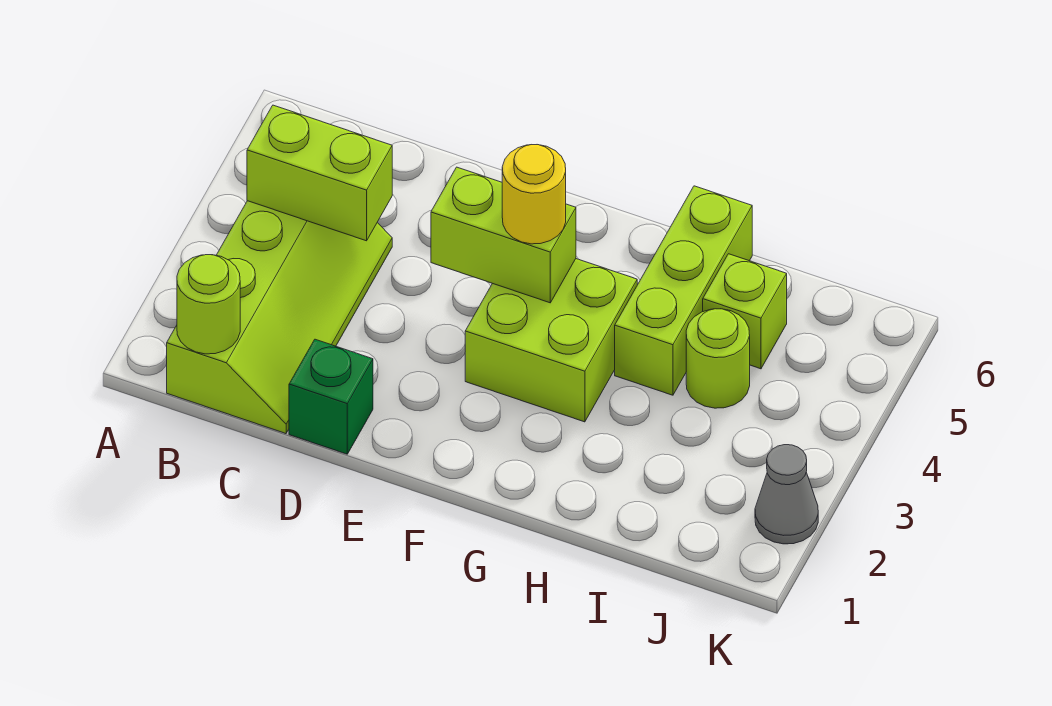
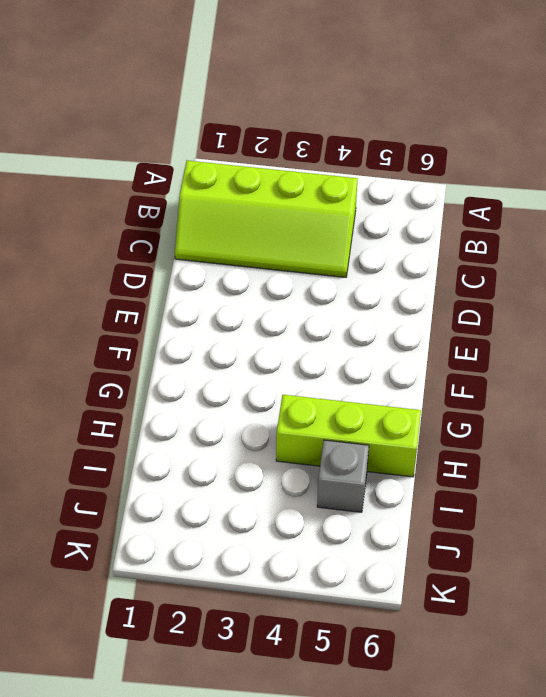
grey brick I5 level 1 -> lime brick I5 level 1
none -> green brick D1 level 1
none -> lime brick F3:G4 level 1

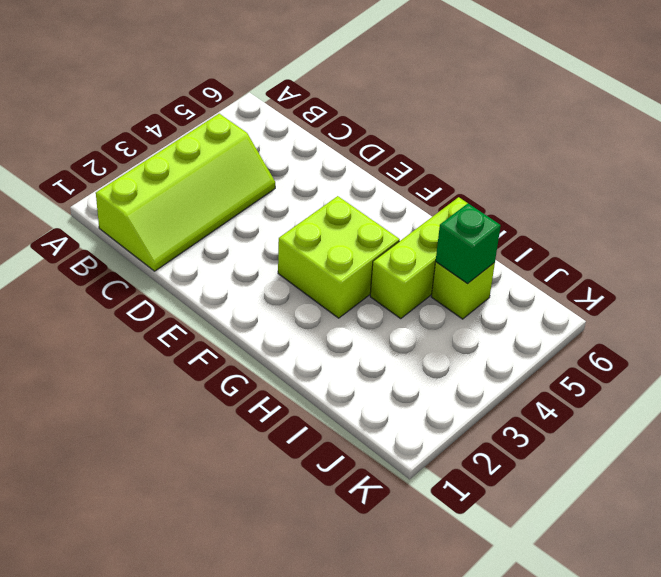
green brick I5 level 2 -> green brick D1 level 1
none -> lime round brick I4 level 1
none -> grey cone K2 level 1

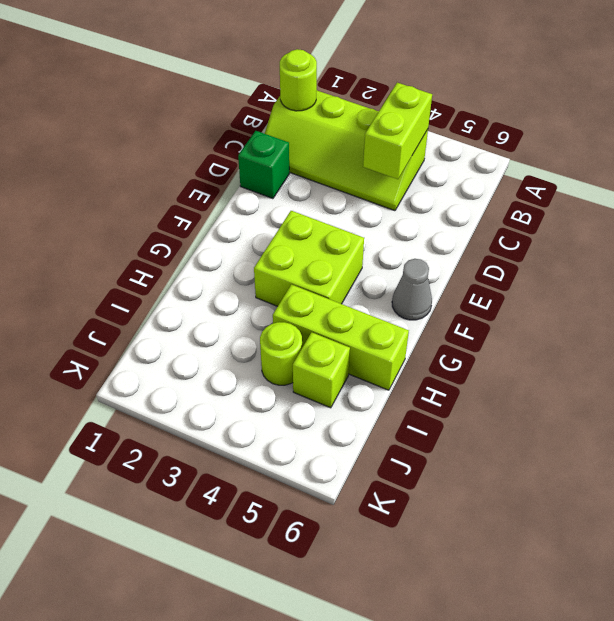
grey cone F6 level 1 -> grey cone K2 level 1
none -> lime brick E4:F4 level 2
none -> yellow round brick F4 level 3

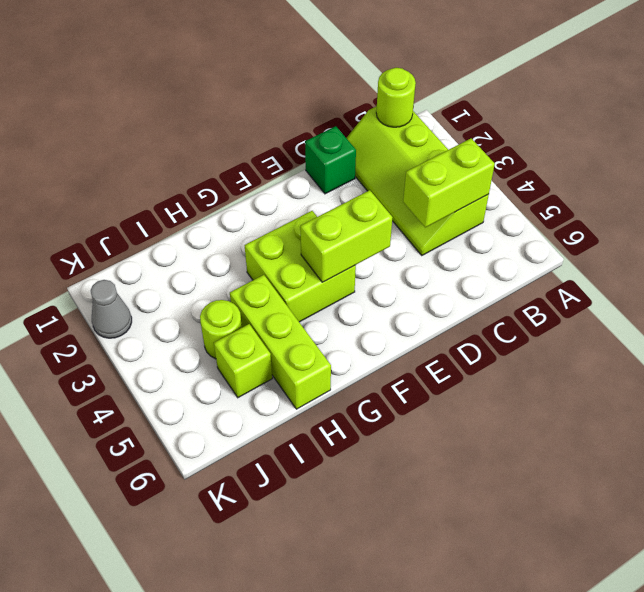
none -> yellow round brick F4 level 3

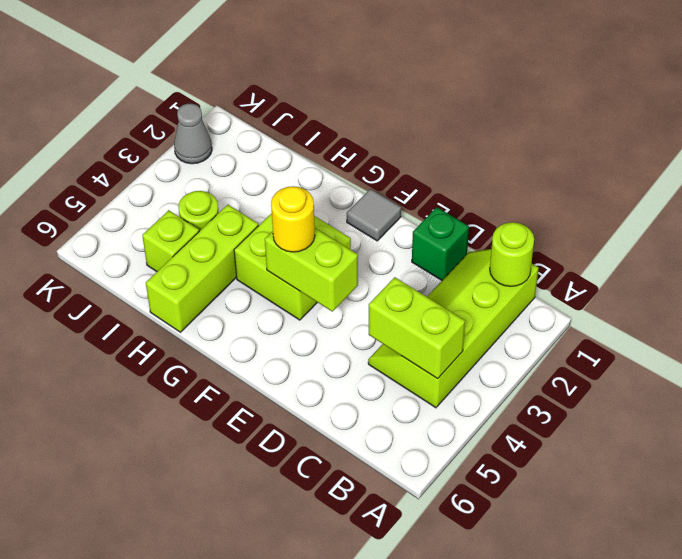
grey tile F1 level 1 -> none

